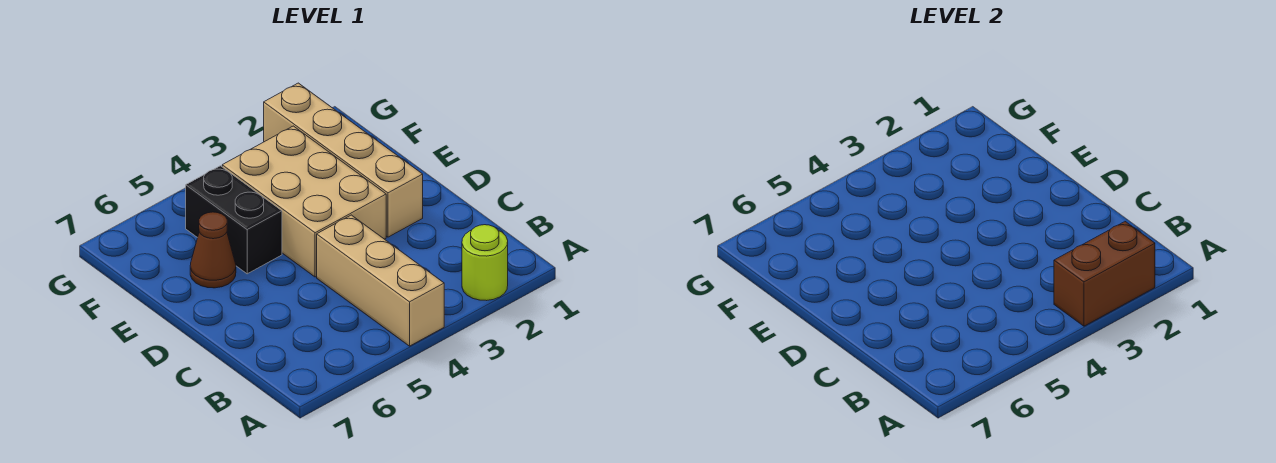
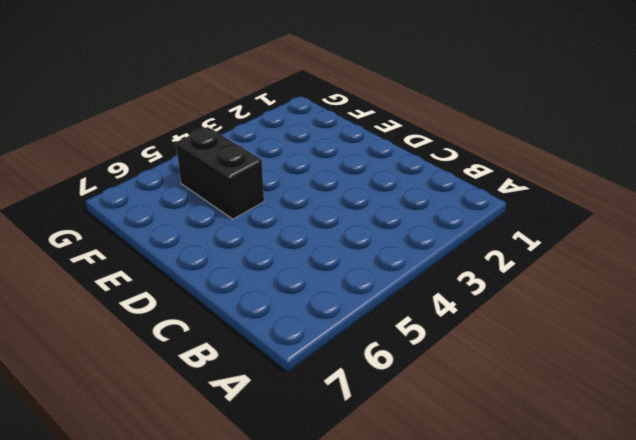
none -> lime round brick A2 level 1
none -> tan brick A4:C4 level 1

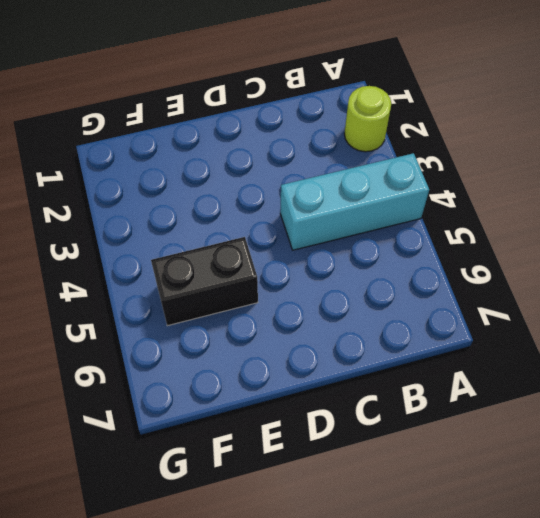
cyan brick A4:C4 level 1 -> tan brick A4:C4 level 1
none -> tan brick D2:G2 level 1
none -> tan brick D3:F4 level 1

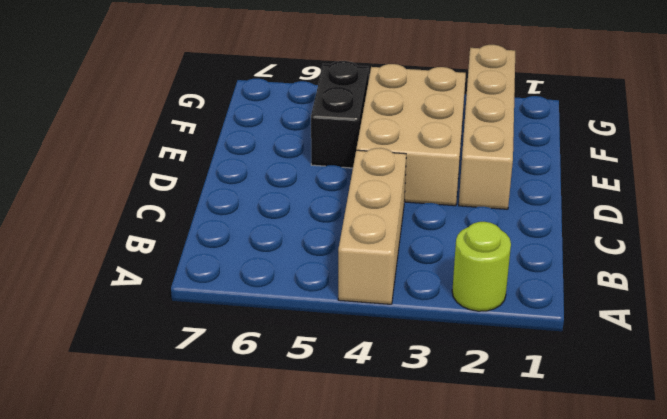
none -> brown cone E6 level 1
none -> brown brick A2:A3 level 2

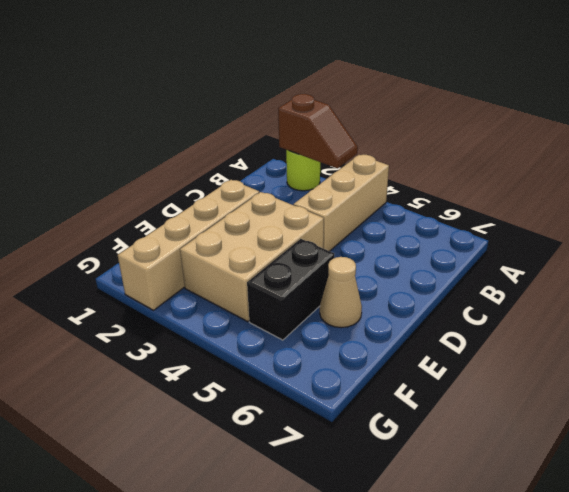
brown slope A2:A3 level 2 top 2 -> brown brick A2:A3 level 2
tan cone E6 level 1 -> brown cone E6 level 1

